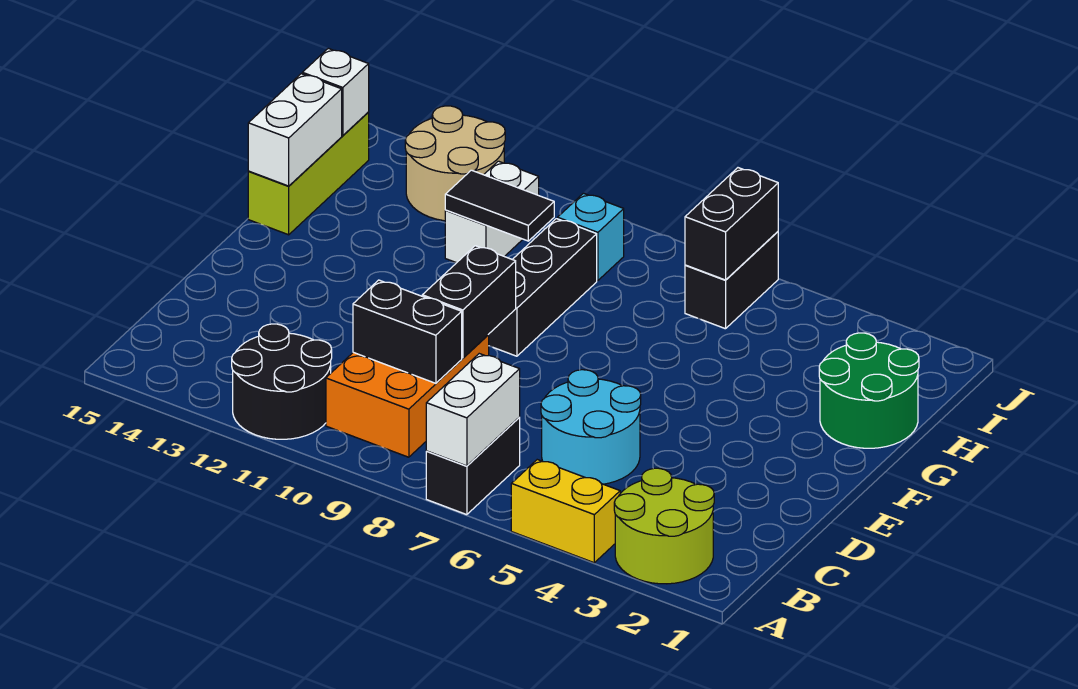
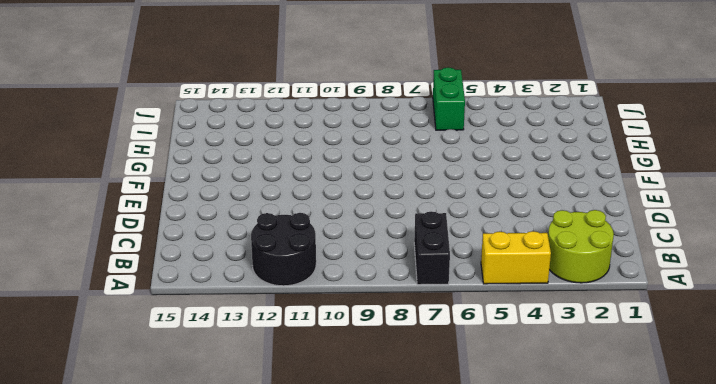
green brick I6:J6 level 1 -> black brick I6:J6 level 1
none -> orange brick B9:D10 level 1
none -> cyan round brick C5:D6 level 1
none -> black brick F9:H9 level 1

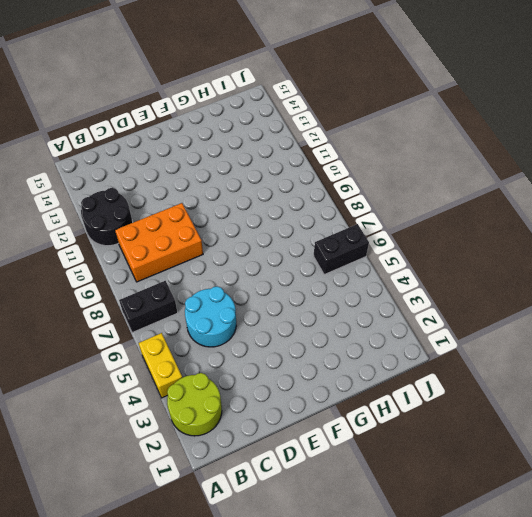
none -> black brick F9:H9 level 1
none -> green round brick G1:H2 level 1
none -> lime brick G15:I15 level 1

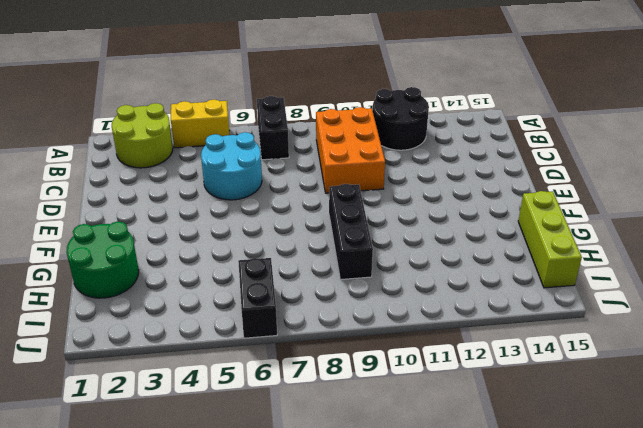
none -> white brick H11:I11 level 1
none -> cyan brick I9 level 1
none -> tan round brick I12:J13 level 1

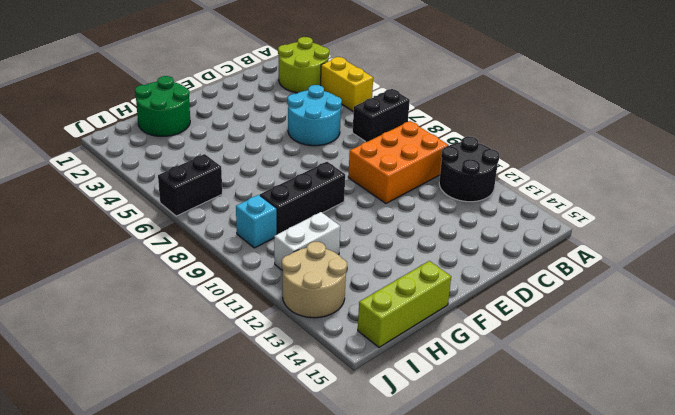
none -> white brick A7:B7 level 2
none -> black brick C9:C10 level 2
none -> black brick D9:E9 level 2

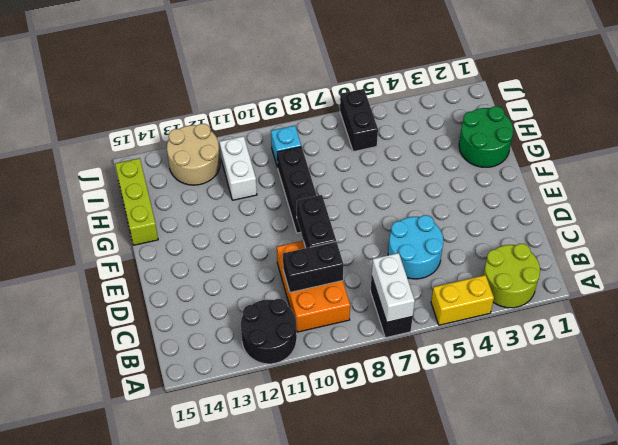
none -> white brick G15:H15 level 2
none -> black tile H10:H11 level 2
none -> black brick I6:J6 level 2

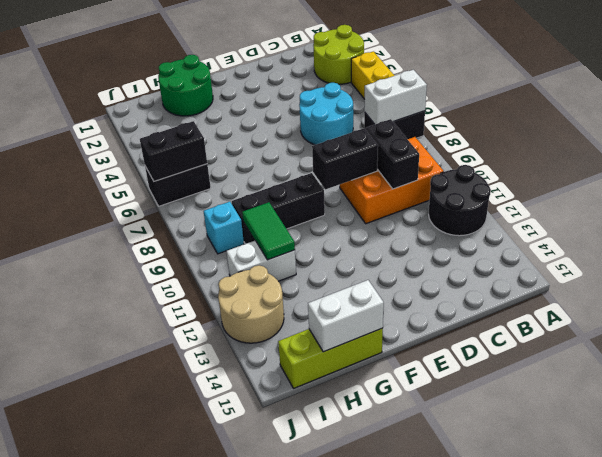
green tile H10:H11 level 2 -> black tile H10:H11 level 2
none -> white brick I15 level 2

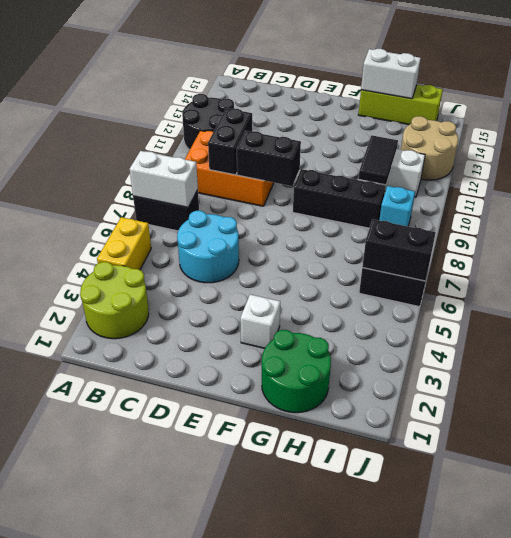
white brick F3 level 1 -> white brick I15 level 2

